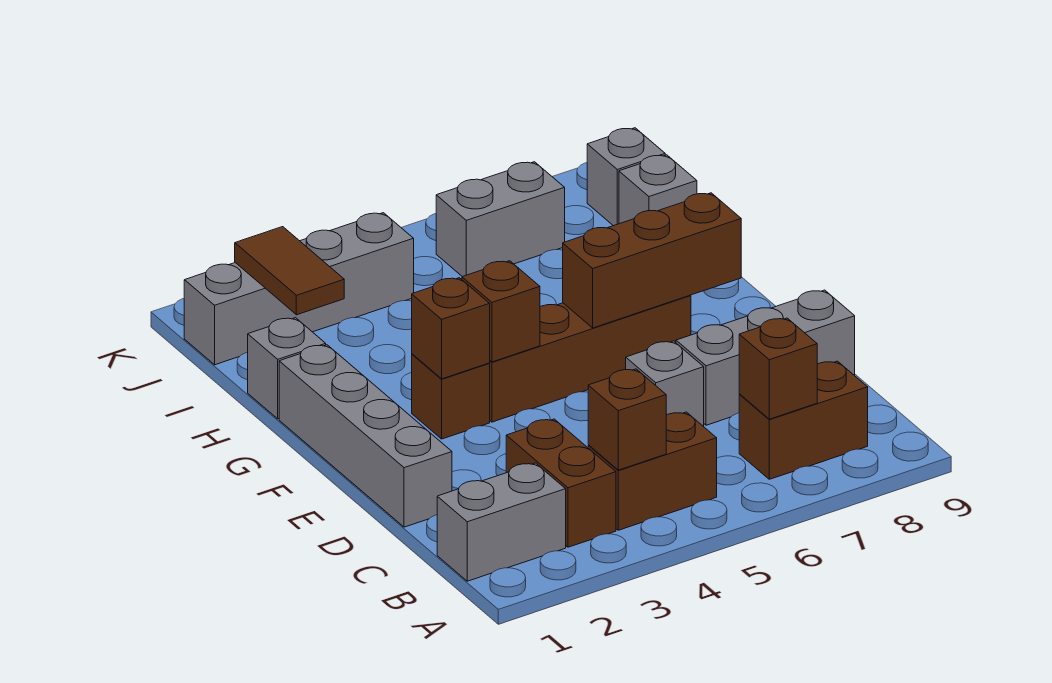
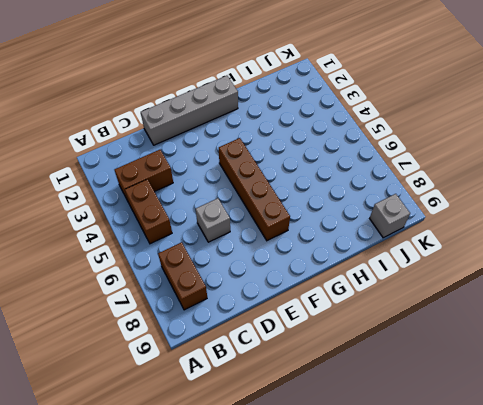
none -> grey brick B1:B2 level 1
none -> grey brick D7:D9 level 1
none -> brown brick F3 level 1

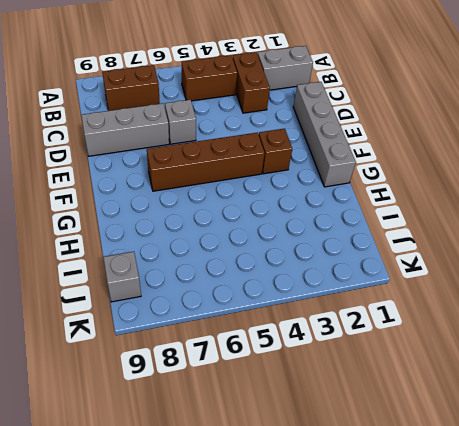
none -> grey brick H1 level 1
none -> grey brick I9 level 1
none -> grey brick J1:J4 level 1

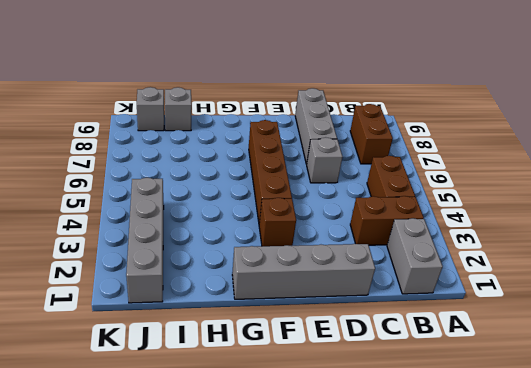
none -> grey brick H1 level 1
none -> grey brick J6:J7 level 1
none -> brown brick B4 level 2

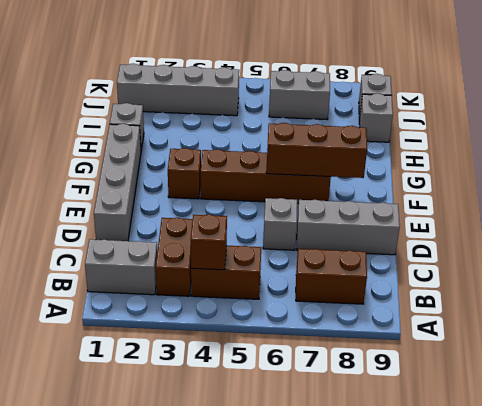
none -> brown brick B7 level 2
none -> brown brick F3 level 2
none -> brown brick F4 level 2

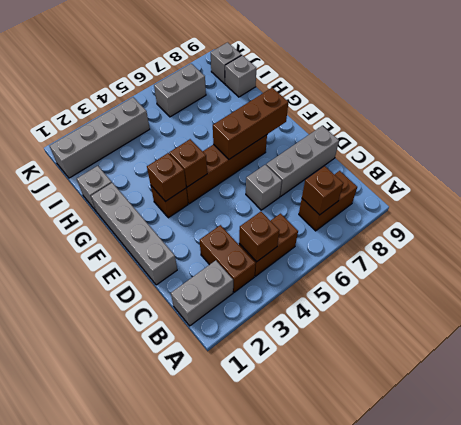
none -> brown tile I2:J2 level 2

